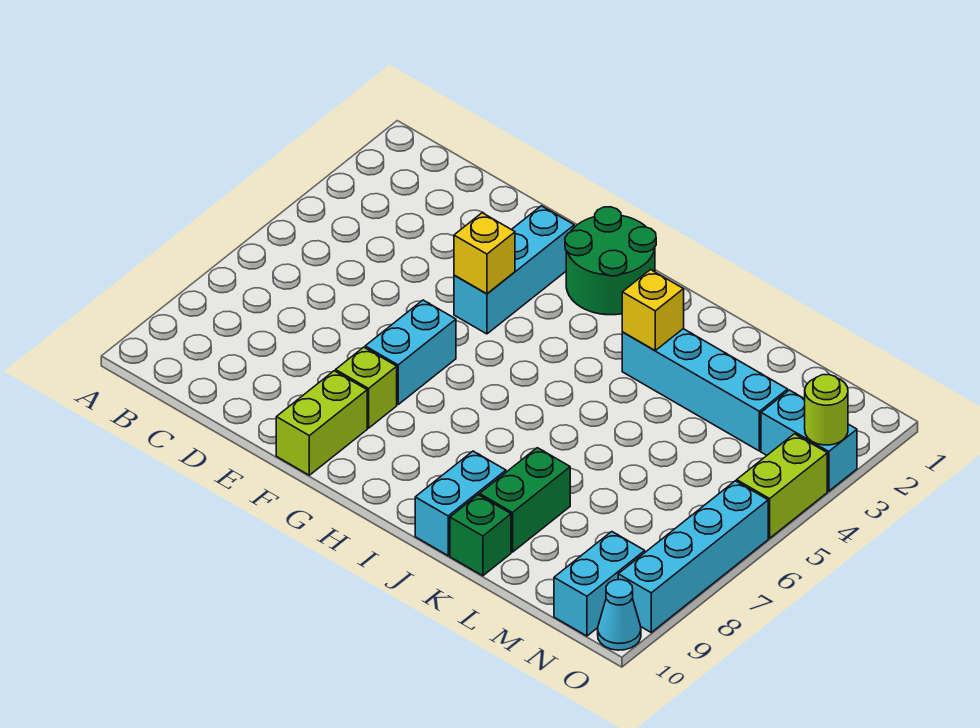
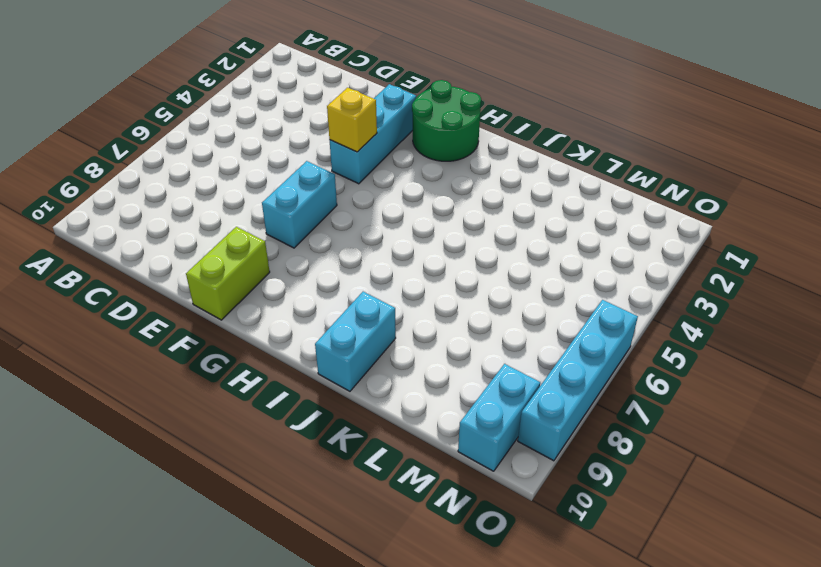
none -> lime brick F8 level 1
none -> cyan brick J3:M3 level 1
none -> green brick K8:K9 level 1

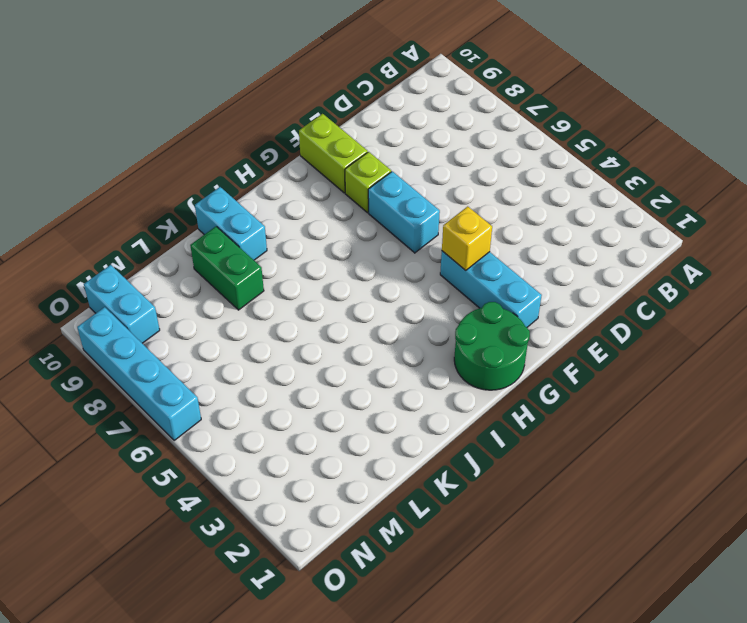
none -> cyan brick J3:M3 level 1
none -> green brick K10 level 1
none -> cyan brick N3:O3 level 1

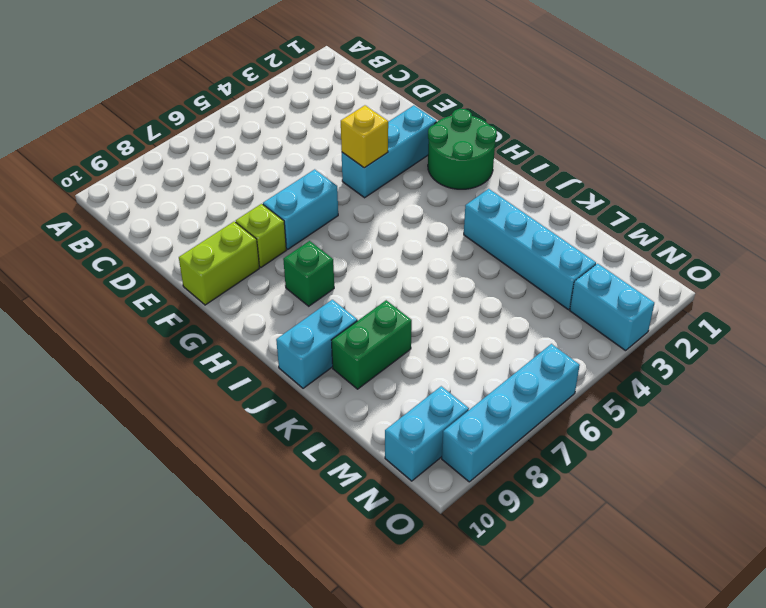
green brick H8 level 1 -> green brick K10 level 1
none -> lime brick O4:O5 level 1
none -> cyan cone O10 level 1
none -> yellow brick J3 level 2

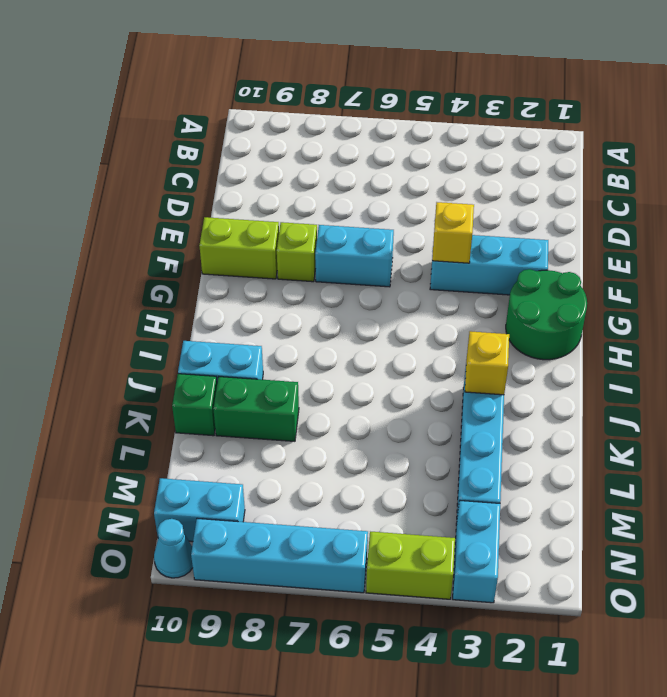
none -> lime round brick O3 level 2

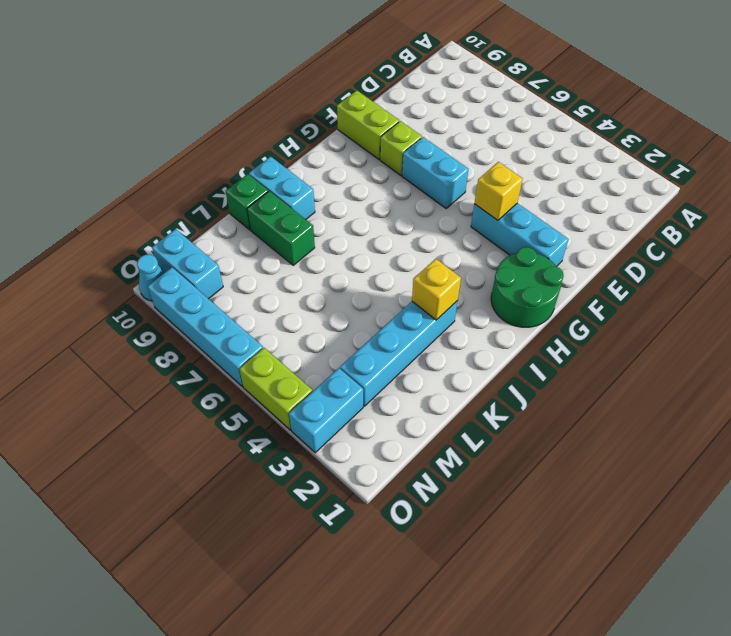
none -> lime round brick O3 level 2

